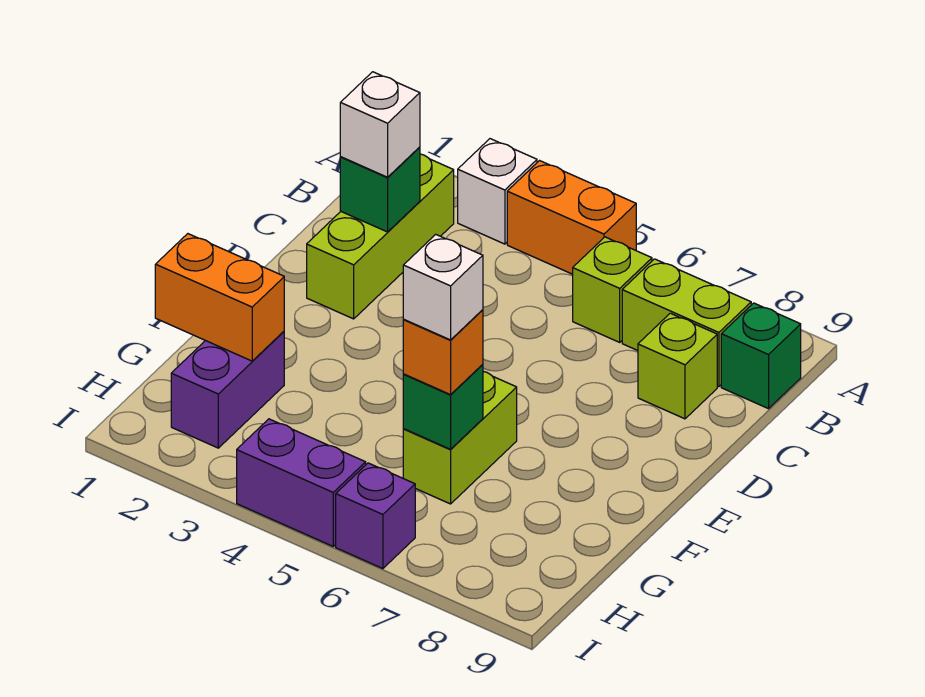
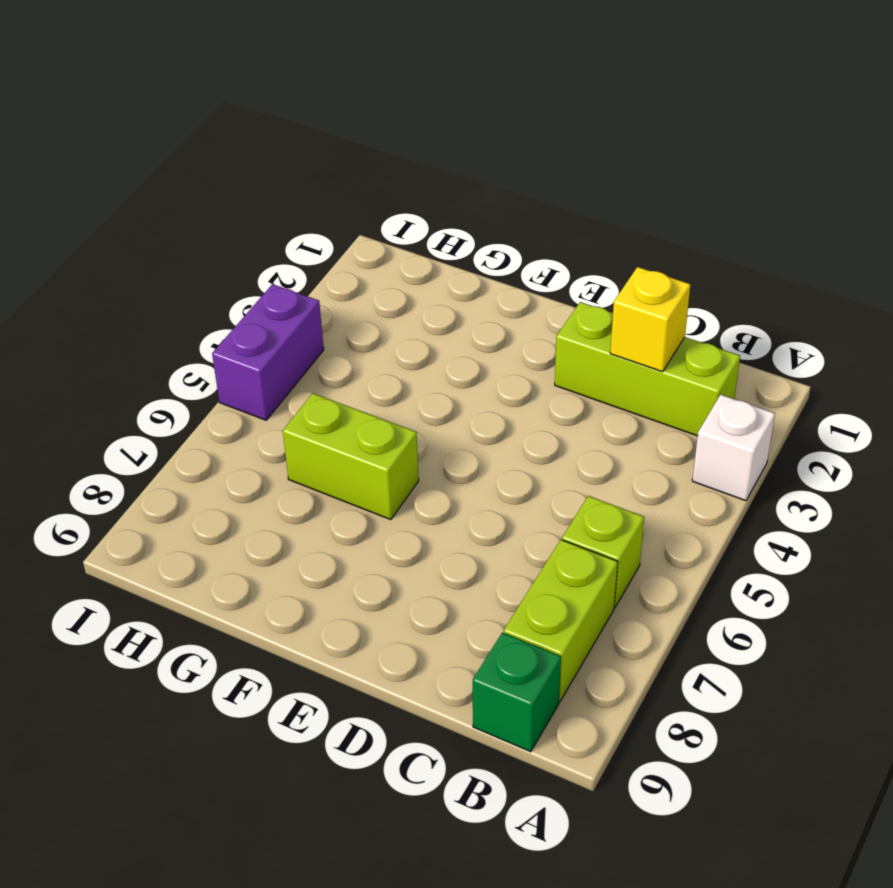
yellow brick C2 level 2 -> green brick C2 level 2
none -> orange brick A4:A5 level 1
none -> lime brick C8 level 1
none -> purple brick G2:H2 level 1

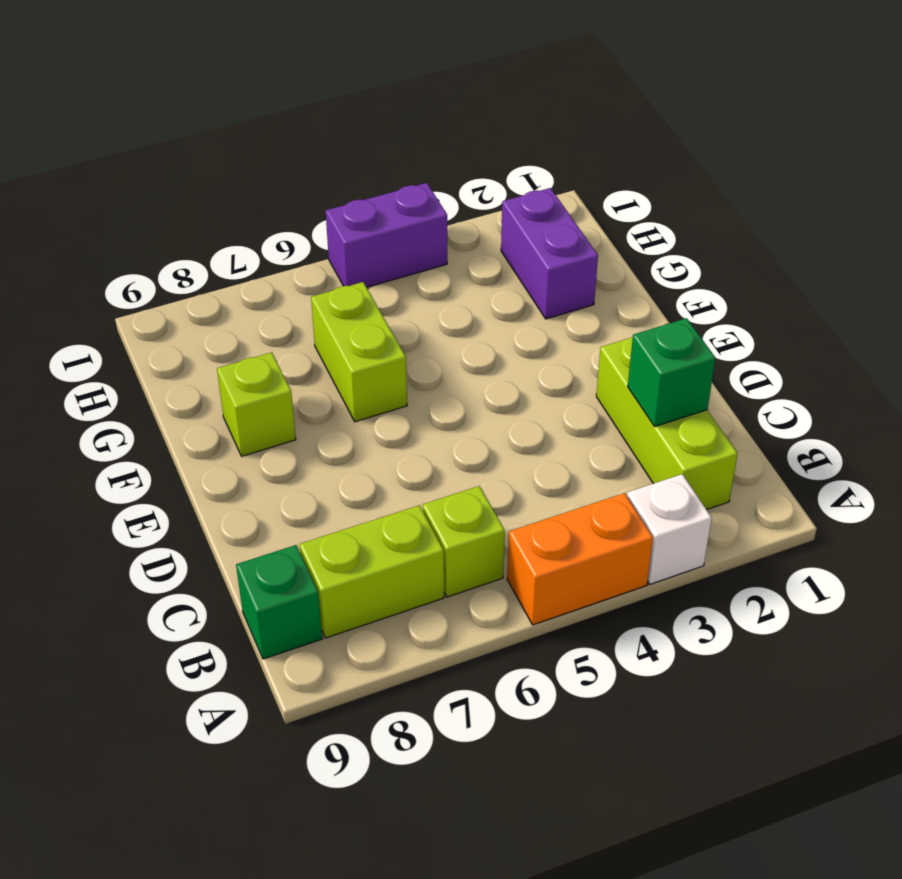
lime brick F8 level 1 -> lime brick C8 level 1
none -> purple brick I6 level 1
none -> orange brick G1:G2 level 2
none -> green brick G6 level 2

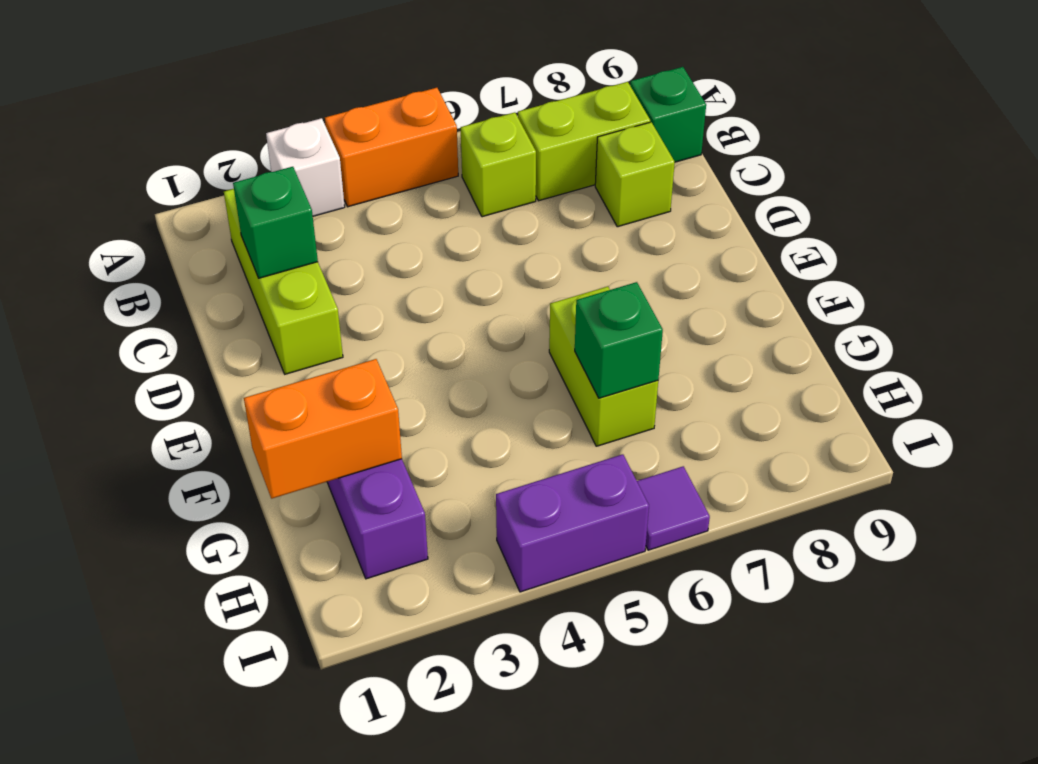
purple tile I6 level 1 -> purple brick I6 level 1
none -> white brick C2 level 3
none -> orange brick G6 level 3
none -> white brick G6 level 4

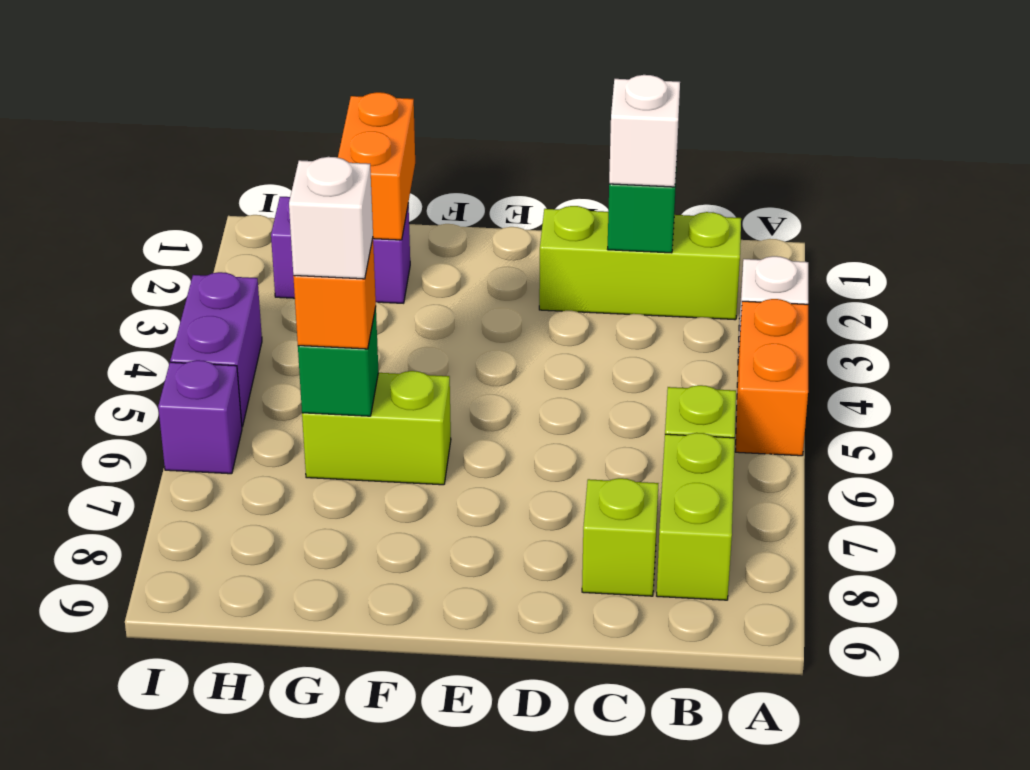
none -> green brick B9 level 1

